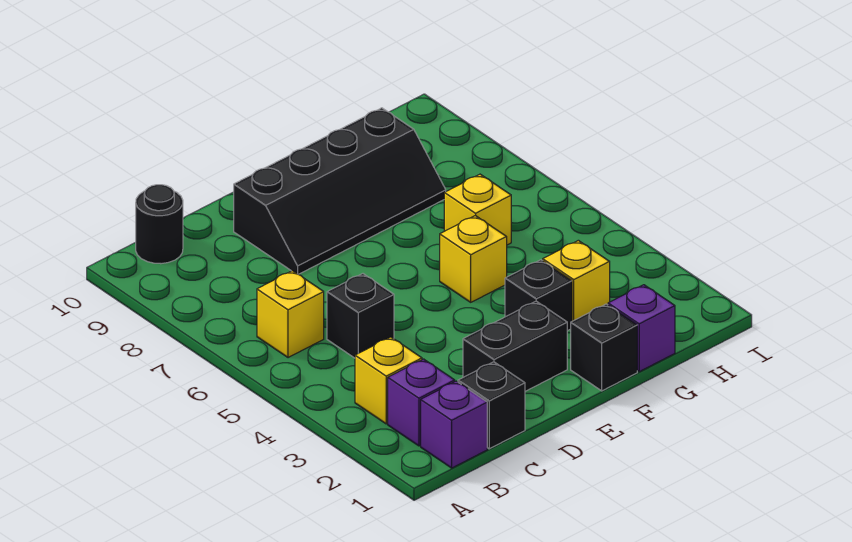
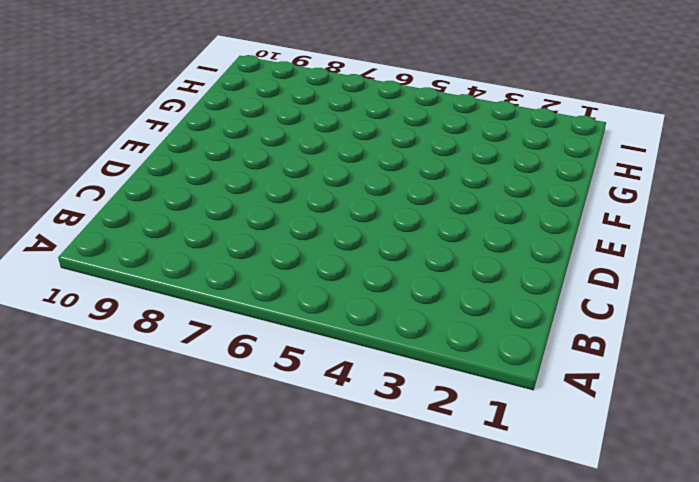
none -> purple brick B1 level 1
none -> purple brick B2 level 1
none -> yellow brick B3 level 1

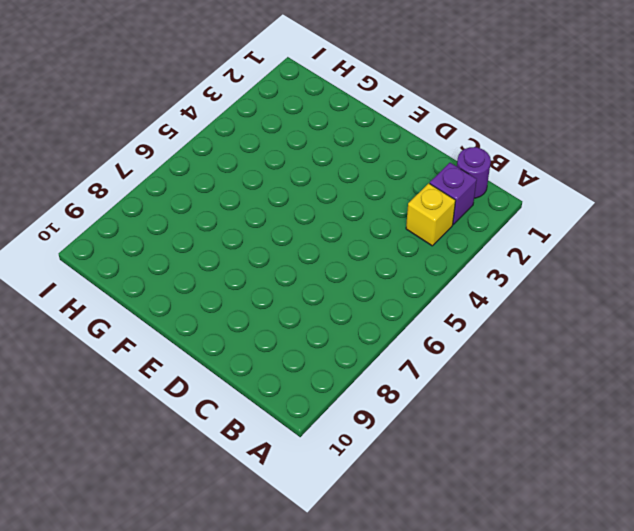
purple round brick B1 level 1 -> purple brick B1 level 1
none -> yellow brick B6 level 1
none -> black round brick B10 level 1
none -> black brick C1 level 1

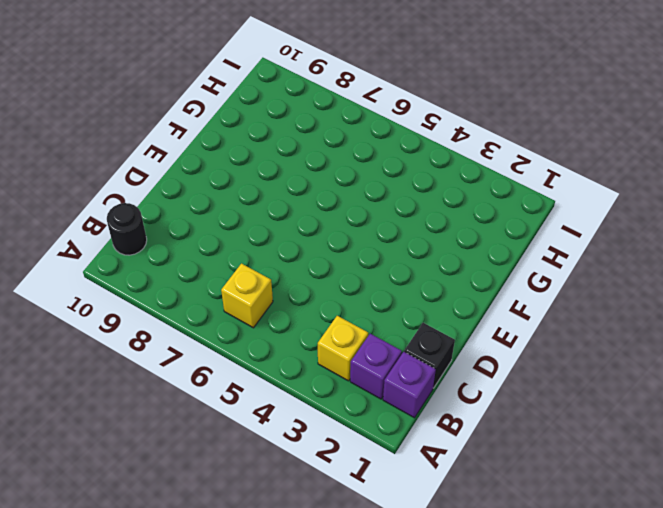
none -> black brick C5 level 1
none -> black brick D2:E2 level 1
none -> black slope D8:G9 level 1 top 9

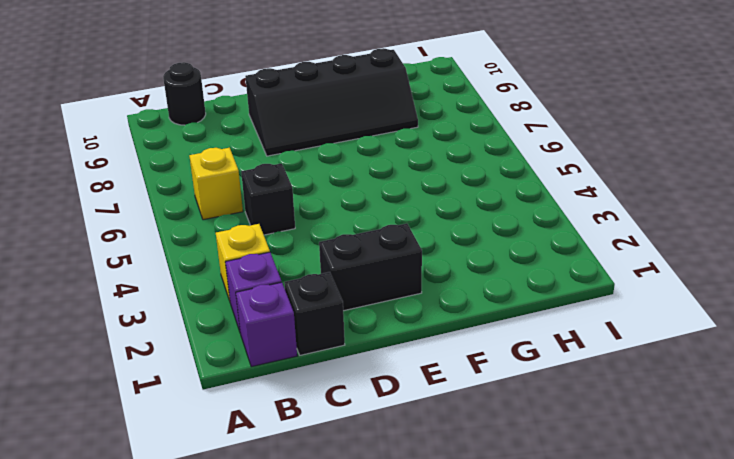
none -> black brick F1 level 1
none -> black brick F3 level 1
none -> yellow brick F5 level 1

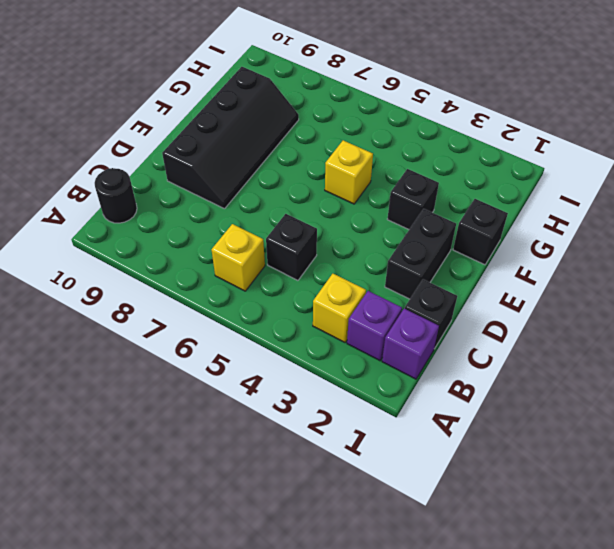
none -> purple brick G1 level 1
none -> yellow brick G3 level 1
none -> yellow brick G6 level 1

